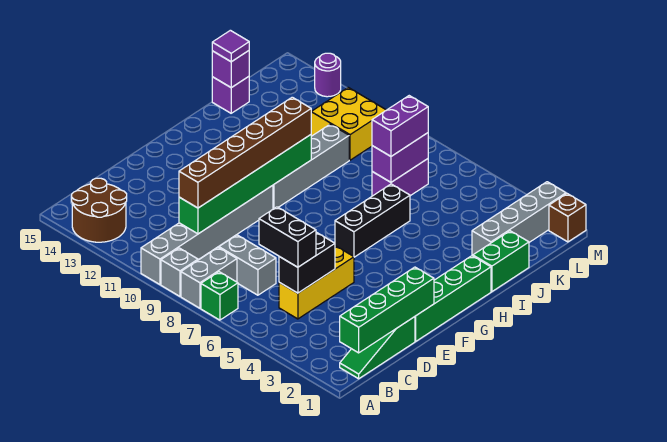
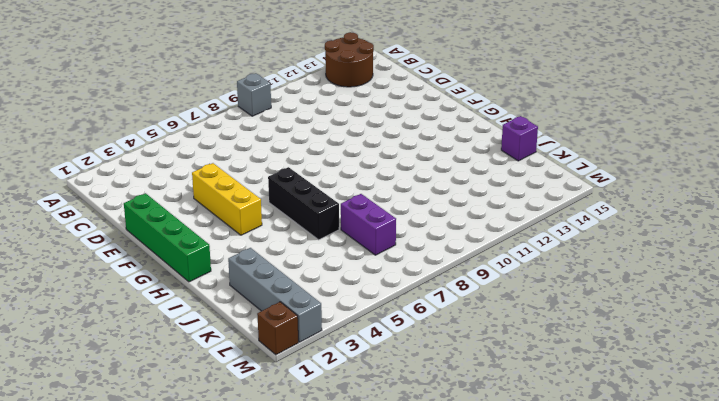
yellow brick E4:G4 level 1 -> yellow brick C5:E5 level 1
none -> green brick A7 level 1
none -> grey brick A8:B8 level 1
none -> grey brick A10:F10 level 1

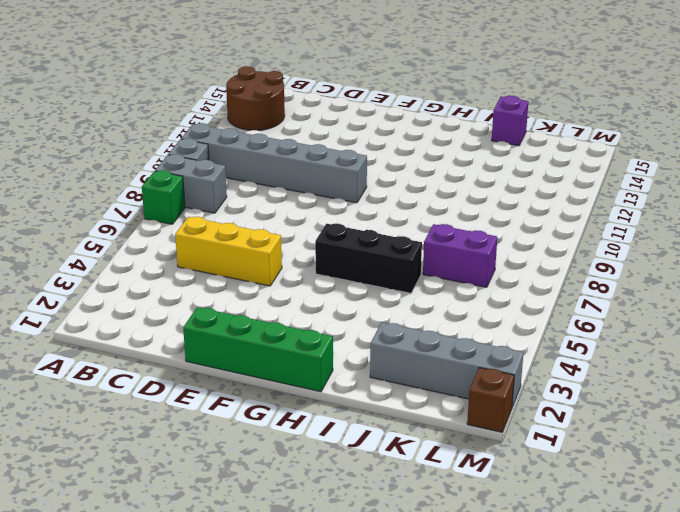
none -> green slope B1:D1 level 1 top D
none -> grey brick C7:C8 level 1
none -> grey brick G10:J10 level 1

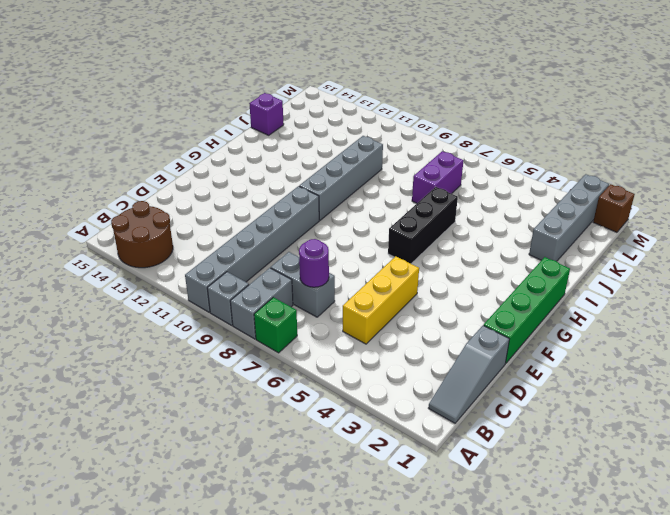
grey slope B1:D1 level 1 top D -> green slope B1:D1 level 1 top D
purple round brick C7 level 2 -> purple round brick M13 level 1
none -> green brick I1:J1 level 1
none -> yellow brick K10:L11 level 1
none -> green brick B1:E1 level 2

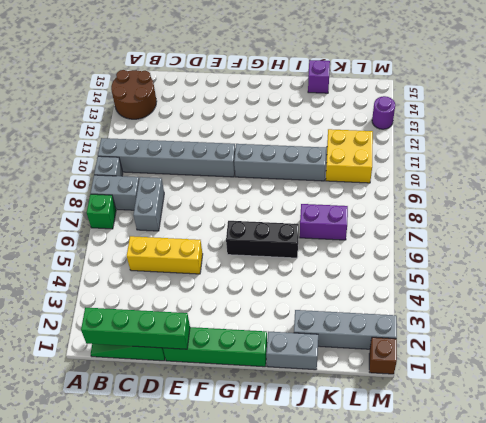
grey brick I1:J1 level 1 -> green brick I1:J1 level 1
none -> black brick C5:D5 level 2
none -> green brick C10:H10 level 2
none -> purple brick J7:K7 level 2

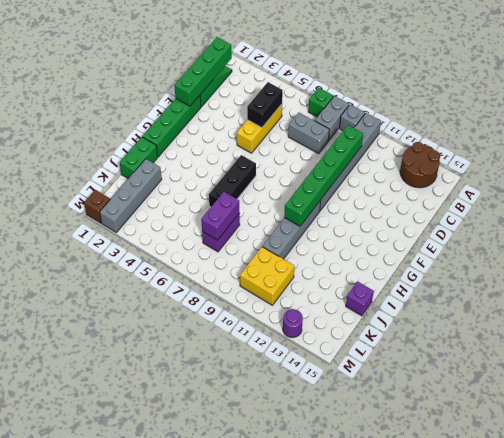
none -> purple brick J15 level 2
none -> black brick C5:C6 level 3
none -> brown brick C10:H10 level 3

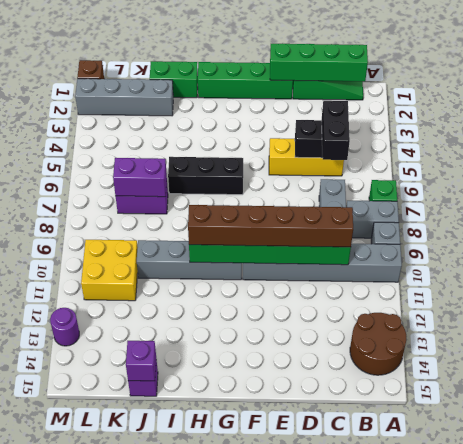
none -> purple brick J7:K7 level 3
none -> purple tile J15 level 3

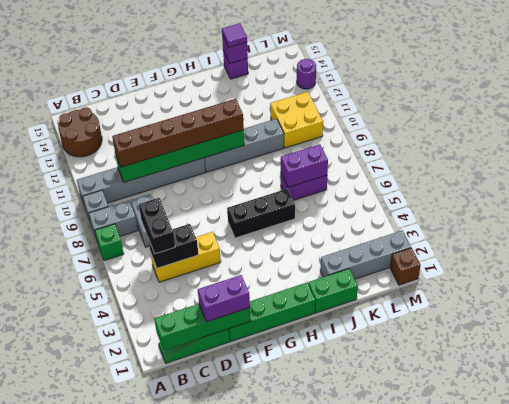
purple brick D1:E1 level 3 -> purple brick J7:K7 level 3

